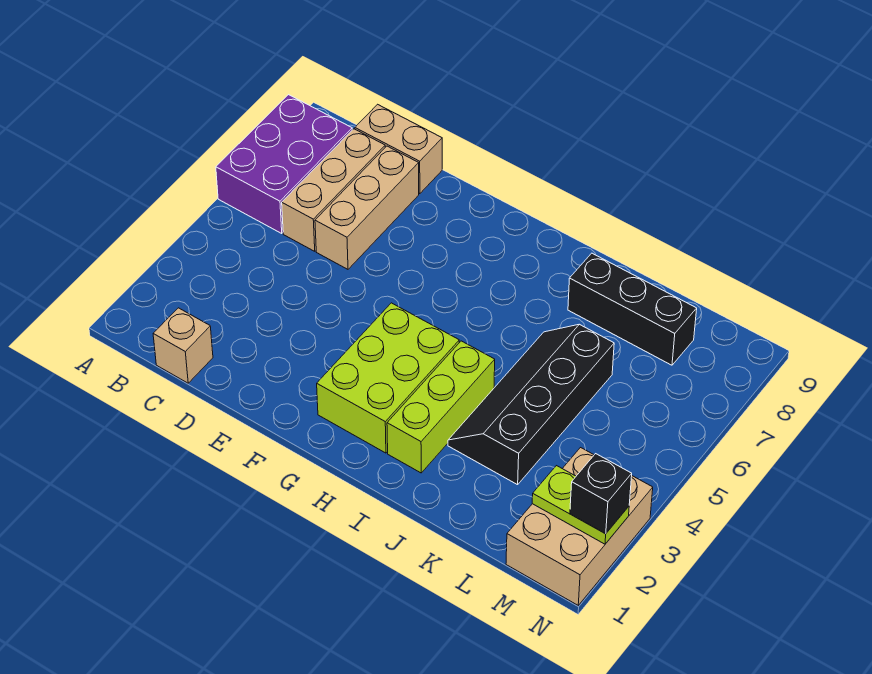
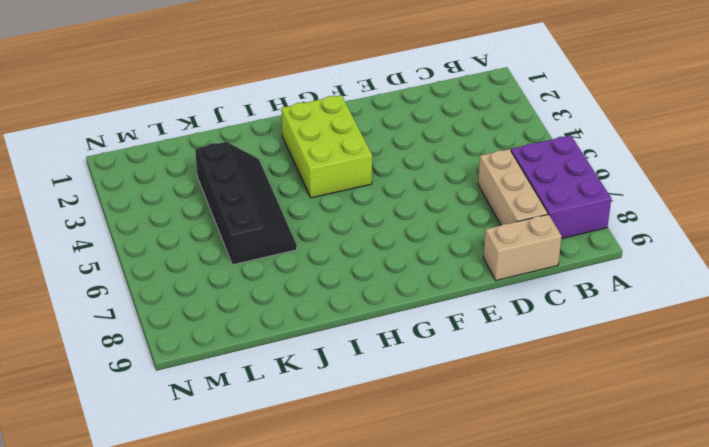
none -> tan brick C1 level 1
none -> tan brick D6:D8 level 1
none -> lime brick I2:I4 level 1

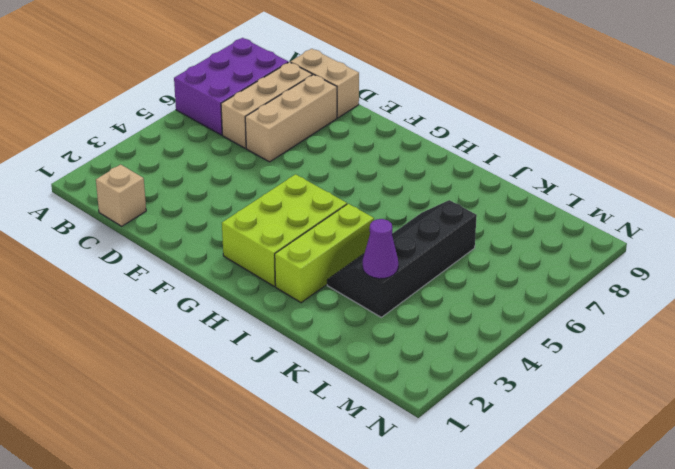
purple cone K3 level 2 -> none
none -> black brick J8:L8 level 1
none -> tan brick M1:N3 level 1
none -> lime plate M2:N2 level 2

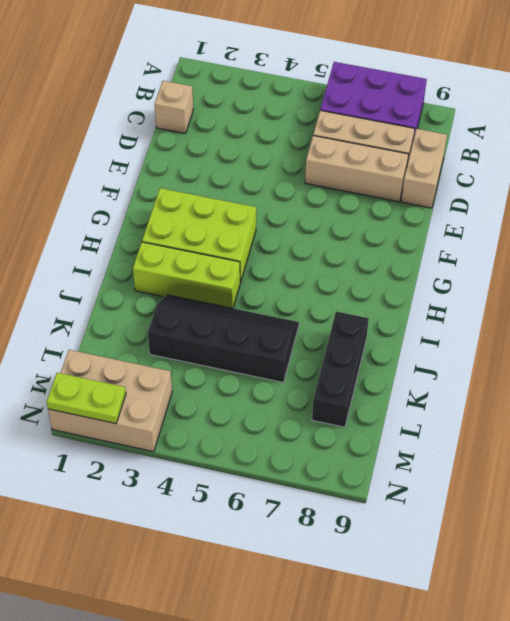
lime plate N1:N2 level 2 -> lime plate M2:N2 level 2
none -> black brick N2 level 3

